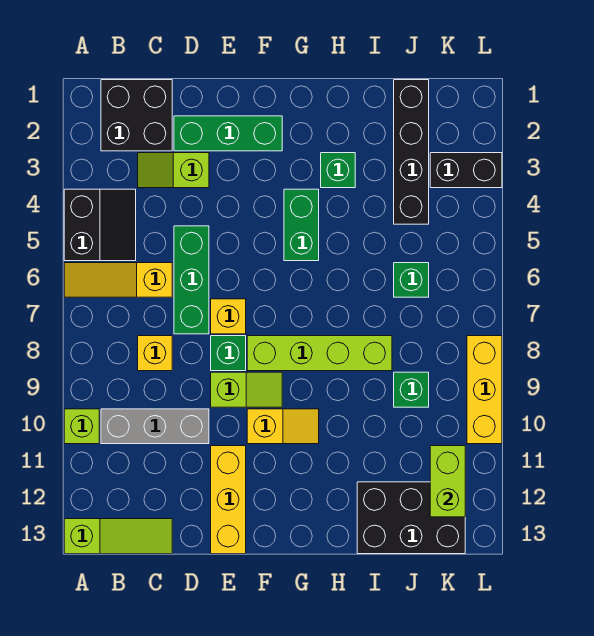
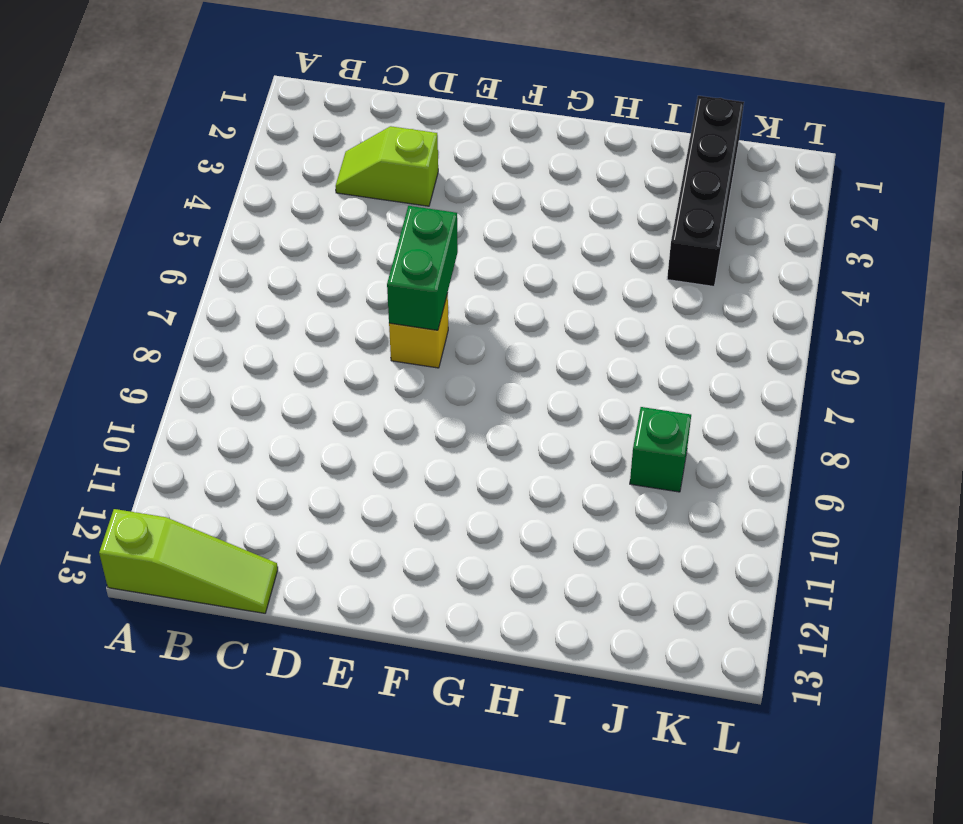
green brick E6:E7 level 2 -> green brick G4:G5 level 1
none -> black slope A4:B5 level 1 top A
none -> yellow slope A6:C6 level 1 top C
none -> lime brick A10 level 1

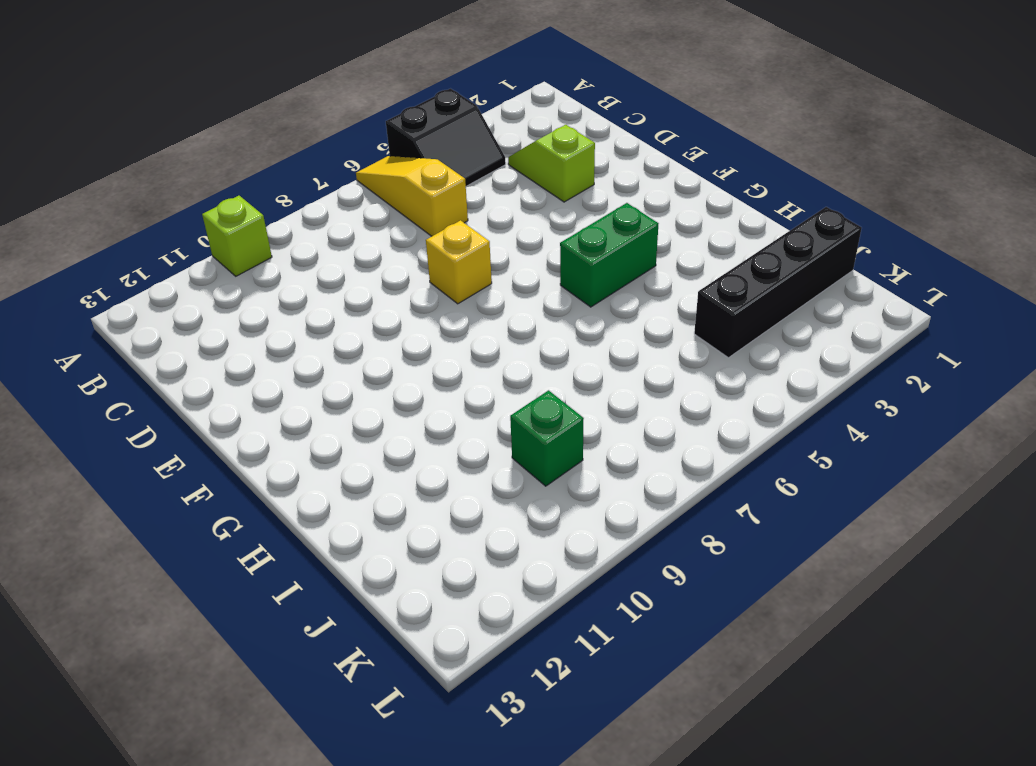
none -> lime slope A13:C13 level 1 top A
none -> black brick B1:C2 level 1
none -> grey brick B10:D10 level 1

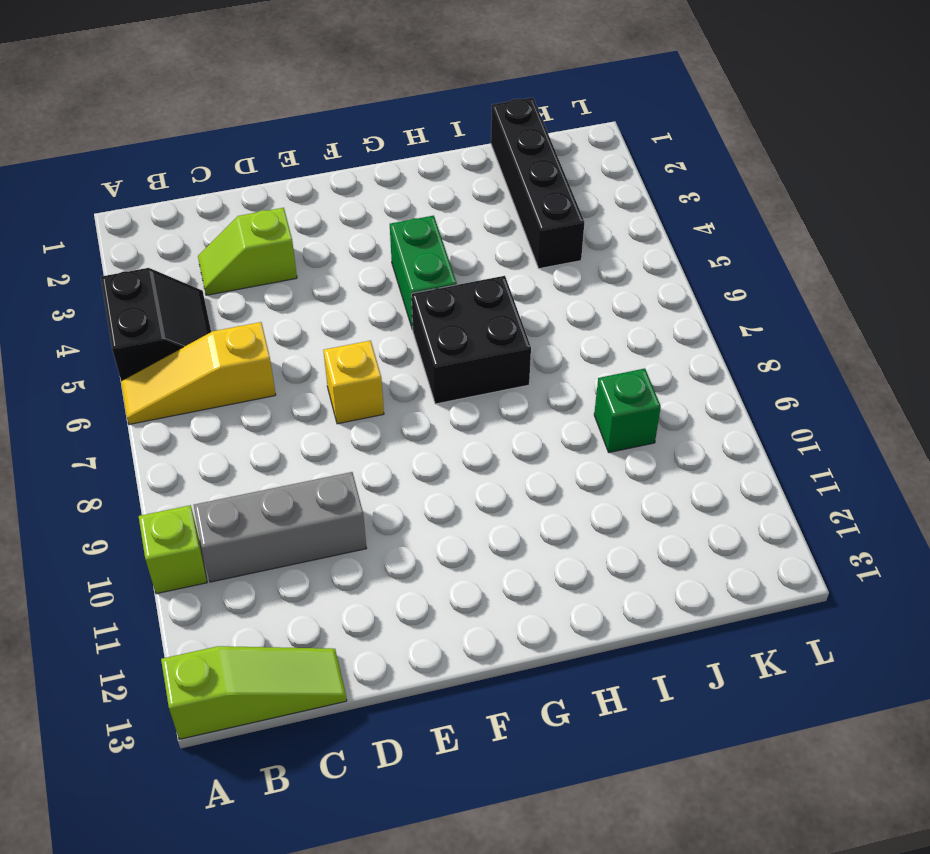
black brick G6:H7 level 1 -> black brick B1:C2 level 1
none -> yellow brick C8 level 1
none -> green brick D2:F2 level 1
none -> green brick D5:D7 level 1

